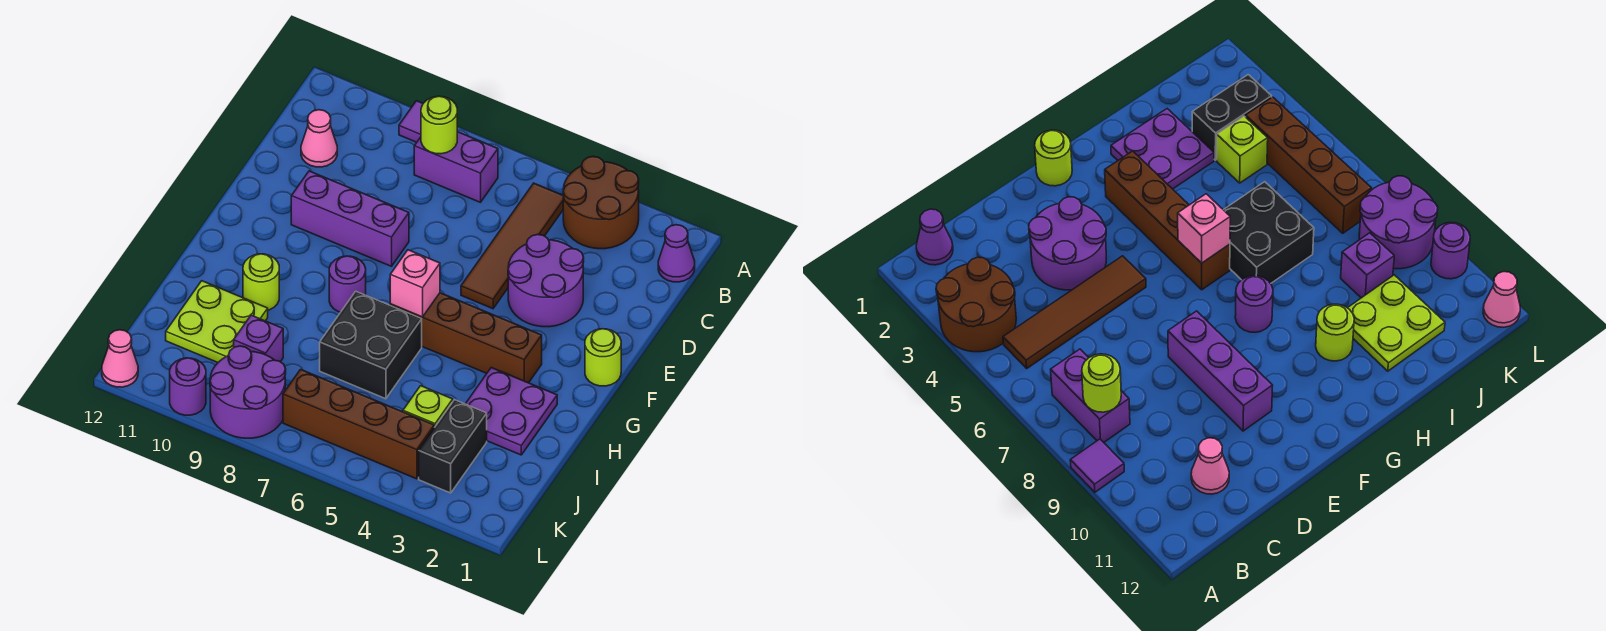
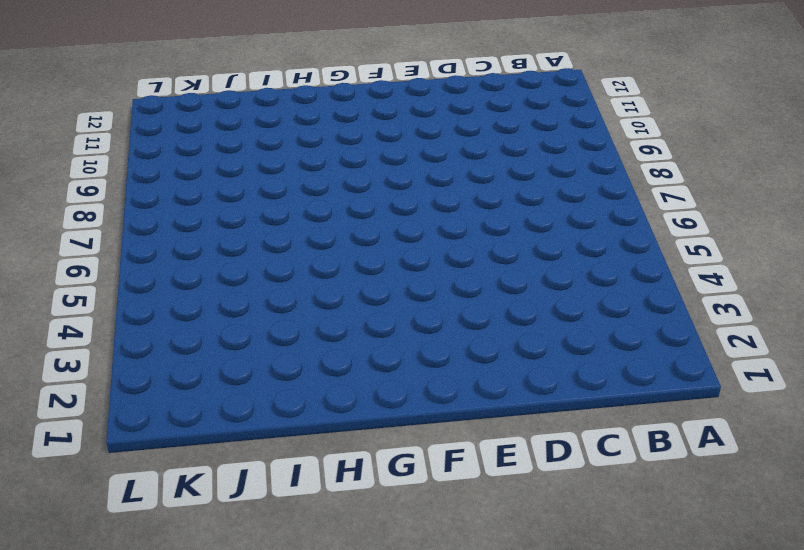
none -> brown round brick A3:B4 level 1
none -> purple tile A9 level 1
none -> purple cone B1 level 1

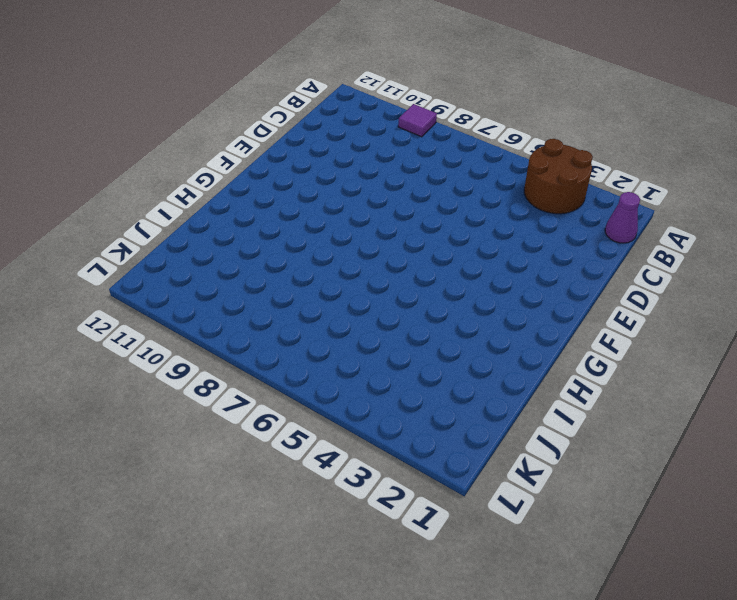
none -> brown tile B5:E5 level 1
none -> purple brick B7:B8 level 1
none -> pink cone C11 level 1

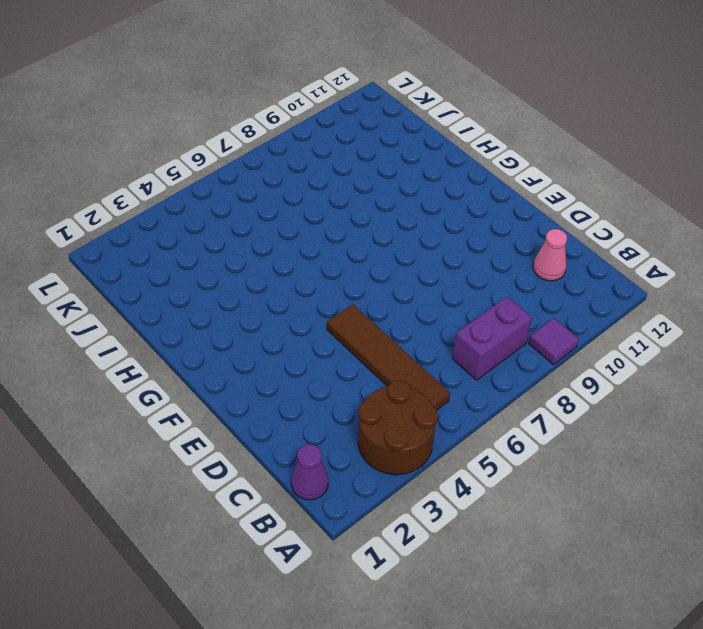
none -> purple round brick D3:E4 level 1
none -> purple brick E8:E10 level 1
none -> lime round brick F1 level 1

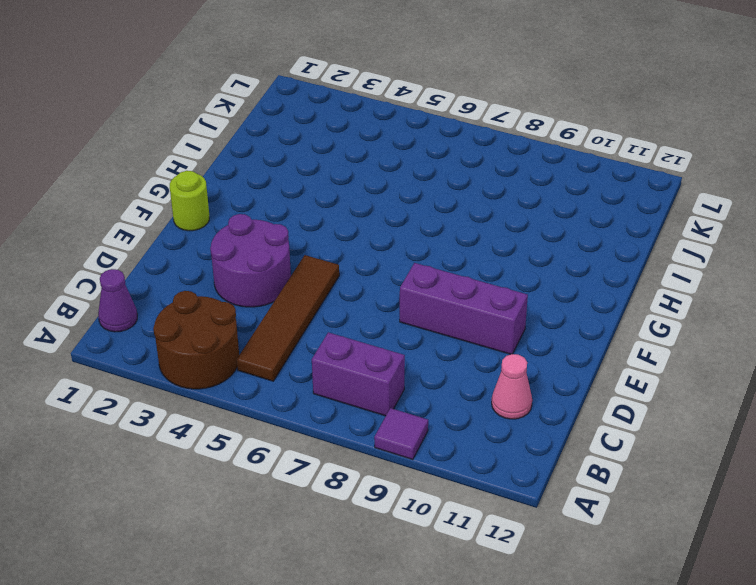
none -> brown brick G3:G6 level 1
none -> purple round brick G8 level 1
none -> purple plate H2:I3 level 1

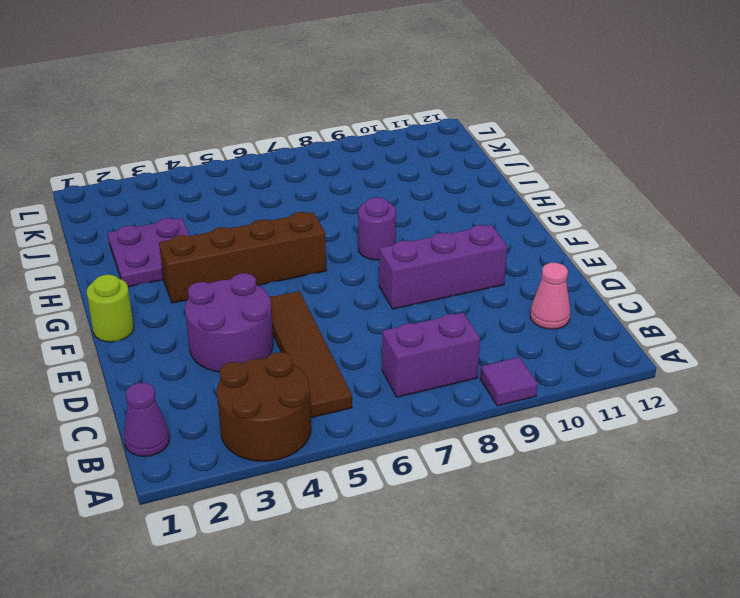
none -> black brick H6:I7 level 1
none -> lime round brick H10 level 1
none -> lime plate I10:J11 level 1

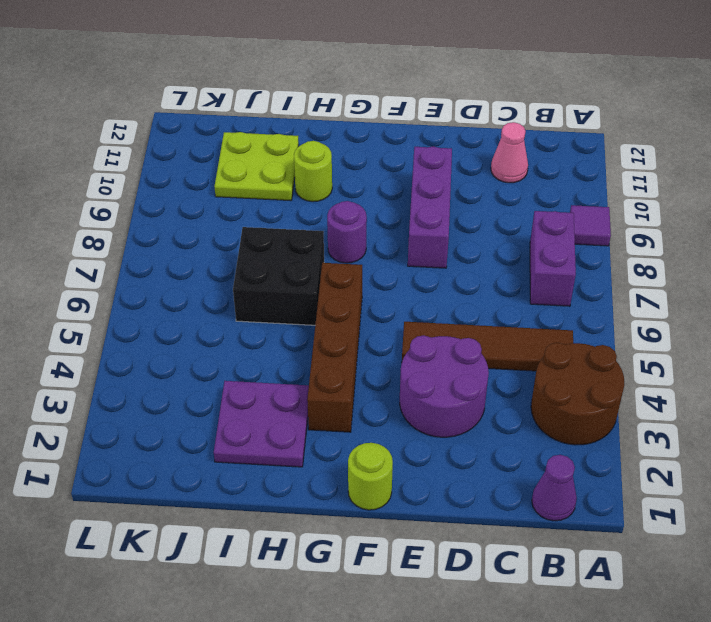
none -> black brick J3:K3 level 1
none -> lime brick J4 level 1
none -> purple brick J9 level 1

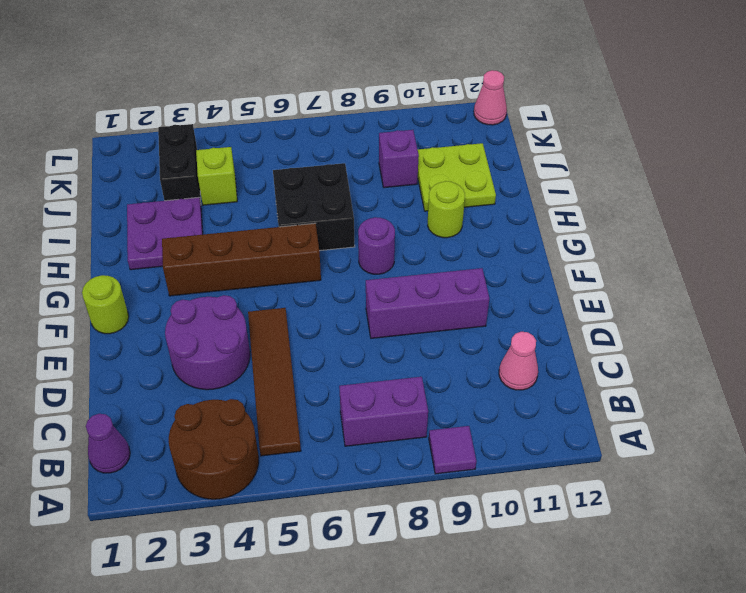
none -> brown brick K4:K7 level 1
none -> purple round brick K8:L9 level 1
none -> purple round brick L10 level 1

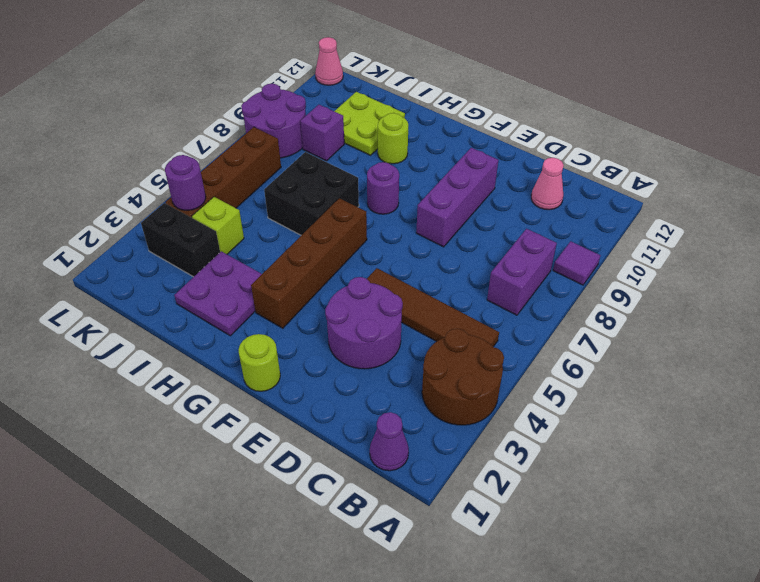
purple round brick K4 level 2 -> purple round brick L10 level 1
none -> lime round brick B8 level 2
none -> pink brick G6 level 2

